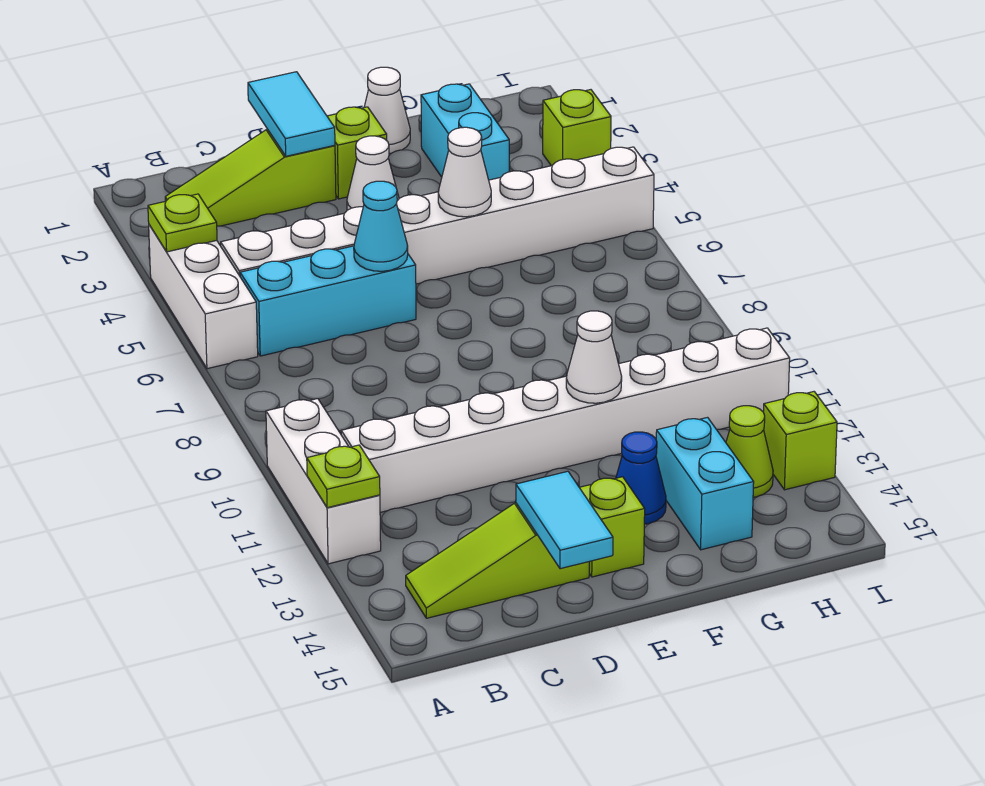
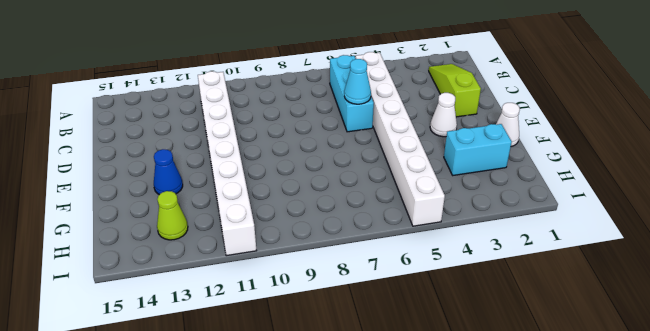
none -> white brick A4:A6 level 1
none -> white brick A10:A12 level 1
none -> lime slope B14:D14 level 1 top D

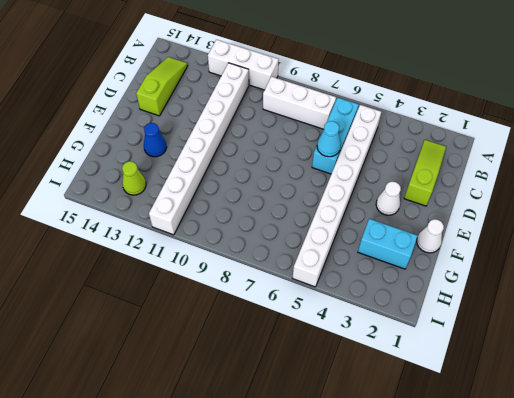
white brick B7:B9 level 1 -> white brick A4:A6 level 1
none -> lime brick E2 level 1
none -> lime brick E14 level 1
none -> cyan brick G13:G14 level 1

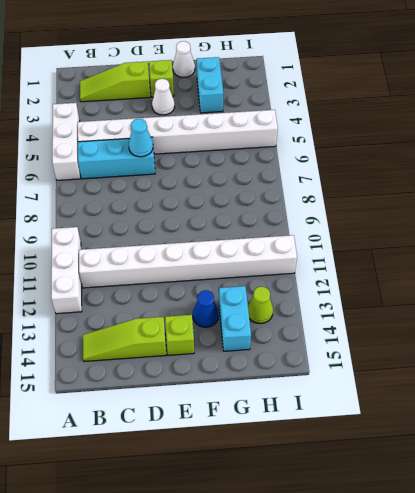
none -> lime brick I3 level 1
none -> lime brick I13 level 1
none -> lime plate A4 level 2

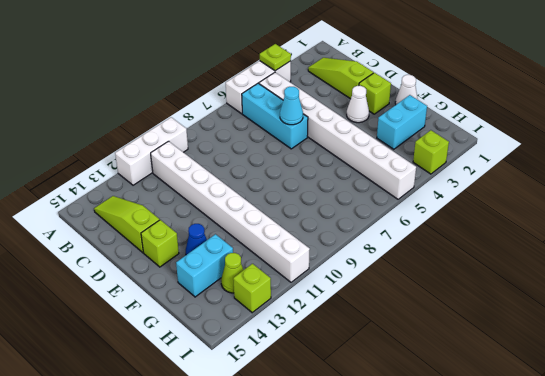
none -> lime plate A12 level 2
none -> cyan tile D1:D2 level 2
none -> cyan tile D14:D15 level 2

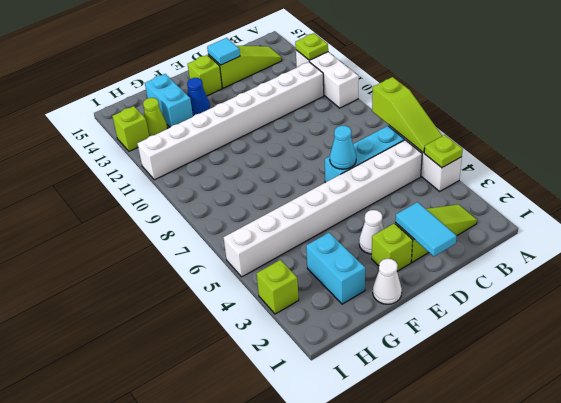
lime slope A5:A7 level 2 top 7 -> none
cyan tile D14 level 2 -> cyan tile D14:D15 level 2
none -> white cone F5 level 2
none -> white cone F11 level 2

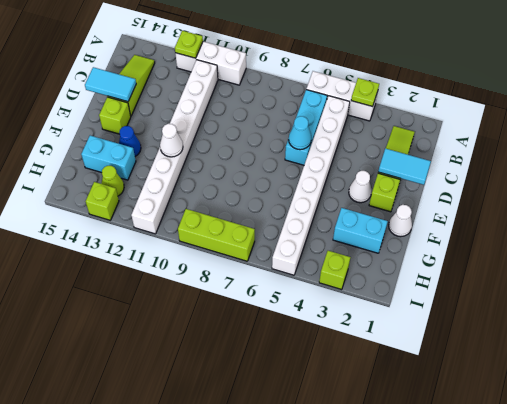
lime brick I7:I9 level 1 -> none
none -> white cone F5 level 2

